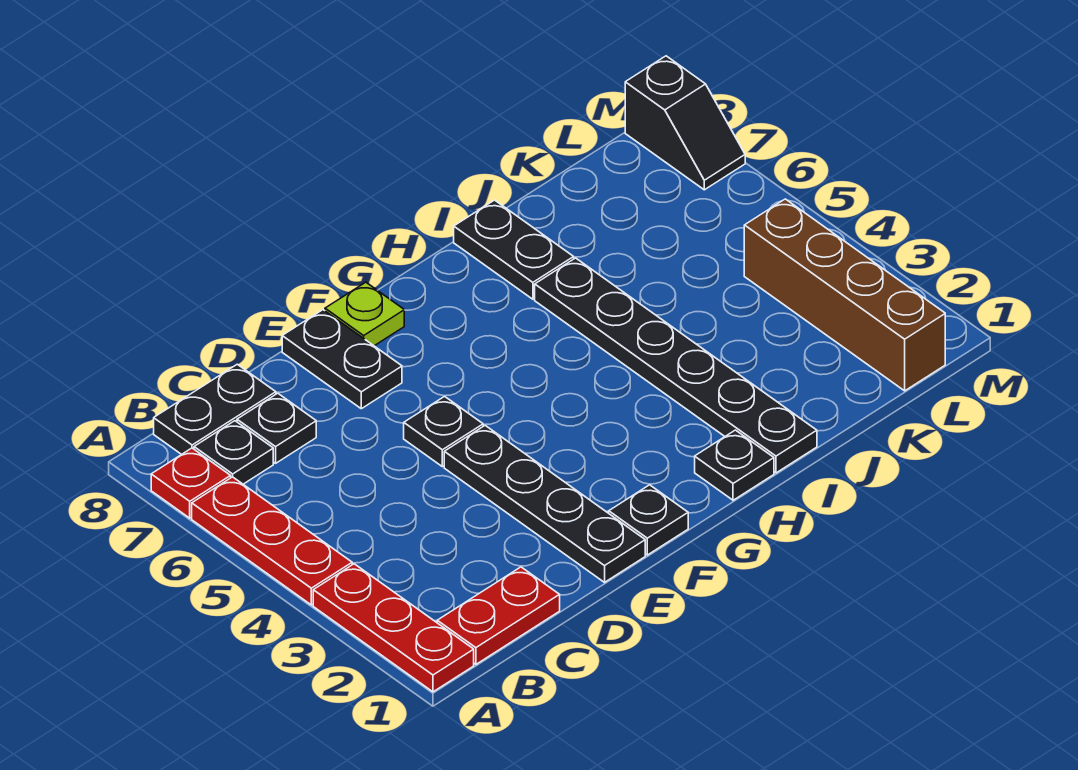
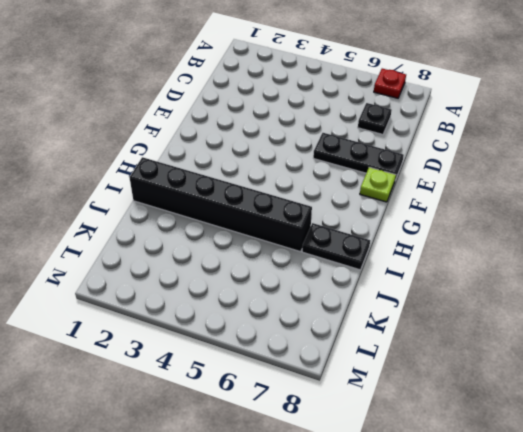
black plate E6:E8 level 1 -> black plate E7:E8 level 1
black brick I1:I6 level 1 -> black plate I1:I6 level 1
none -> red plate A1:A3 level 1
none -> red plate A4:A6 level 1
none -> red plate B1:C1 level 1

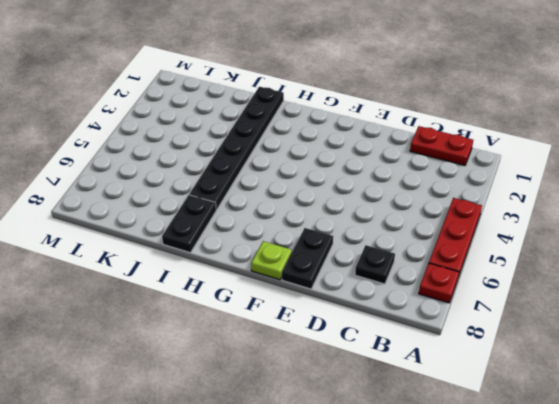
none -> red plate A1:A3 level 1
none -> black plate B7 level 1
none -> black plate B8:C8 level 1

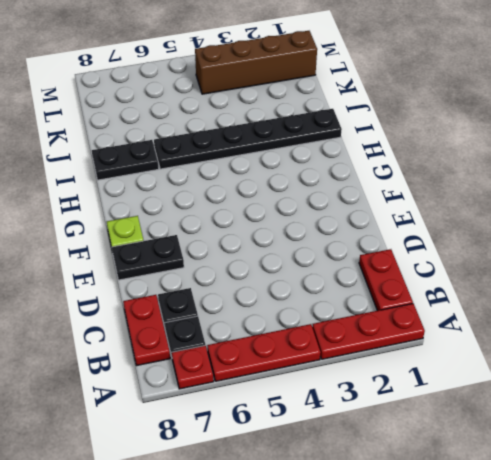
red plate B8:C8 level 1 -> black plate B8:C8 level 1
none -> black plate E1:E4 level 1
none -> black plate E5 level 1
none -> black plate F1 level 1

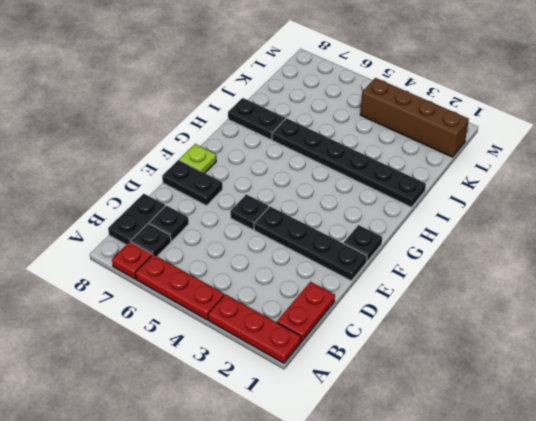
none -> black plate H1 level 1
none -> black slope M7:M8 level 1 top 8

